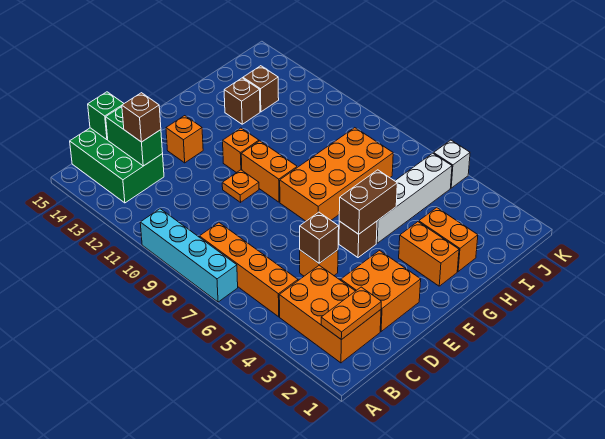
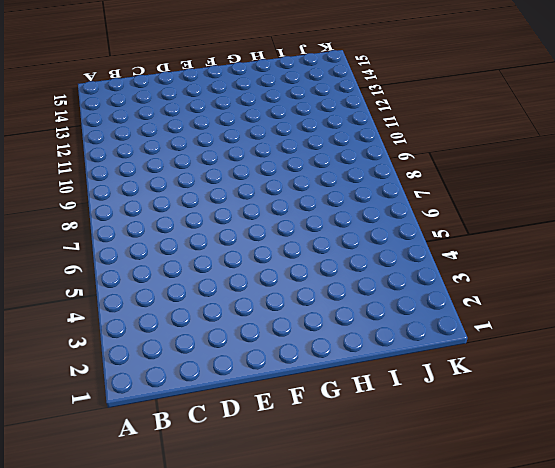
none -> cyan brick A7:A10 level 1
none -> orange brick B2:C4 level 1
none -> orange brick B5:B8 level 1

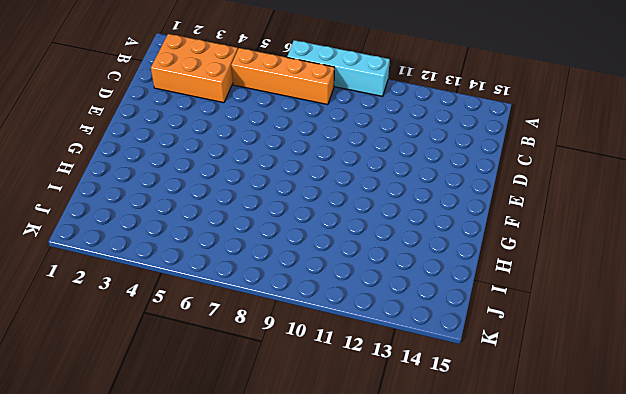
none -> green brick B13:C15 level 1
none -> orange brick D2:E3 level 1
none -> orange brick D5 level 1

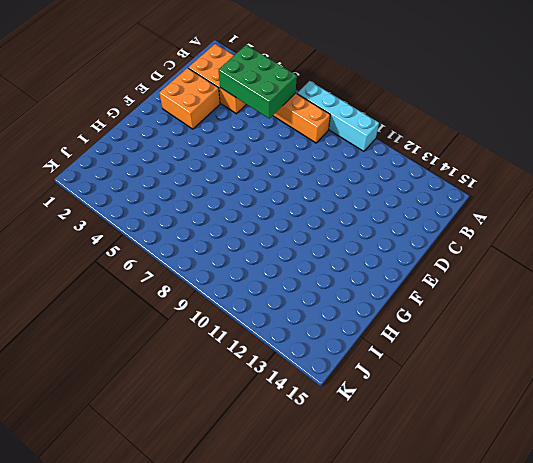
green brick B4:C6 level 2 -> green brick B13:C15 level 1
none -> orange brick D5 level 1
none -> orange plate E10 level 1
none -> orange brick E13 level 1

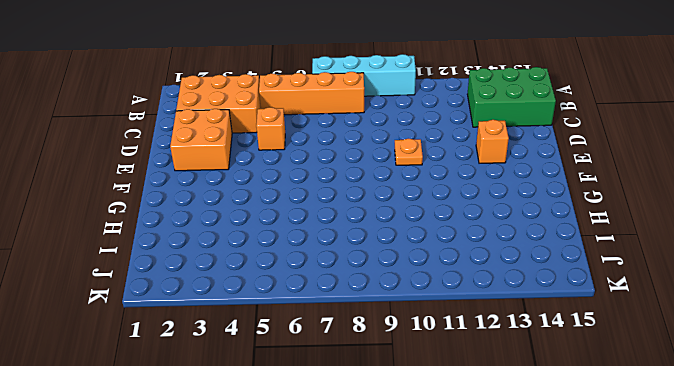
none -> brown brick F5 level 1
none -> orange brick F7:I8 level 1
none -> orange brick F9:F10 level 1

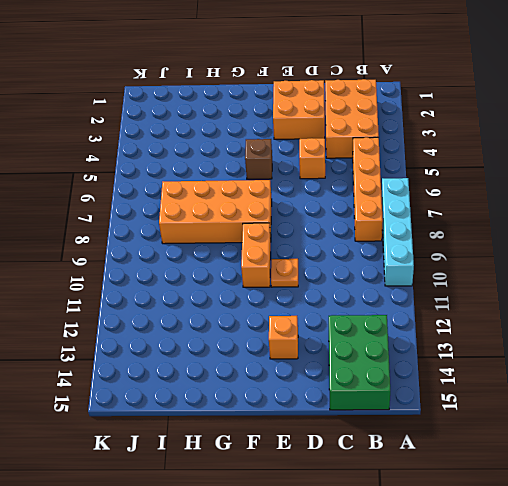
none -> orange brick F11 level 1
none -> orange brick G2:G3 level 1
none -> white brick G5:J5 level 1

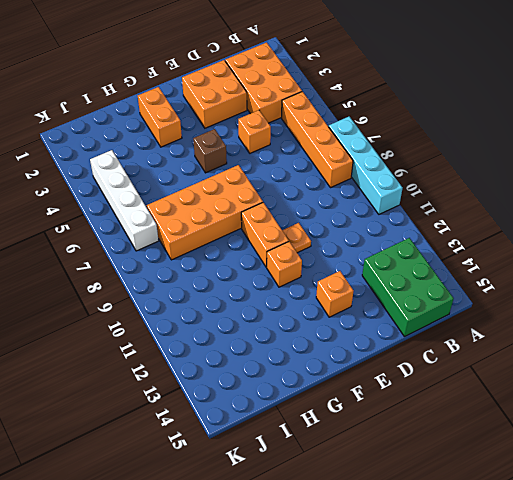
white brick J4:J7 level 1 -> white brick G5:J5 level 1
none -> orange brick H2:H3 level 1
none -> brown brick H13 level 1
none -> brown brick I13 level 1

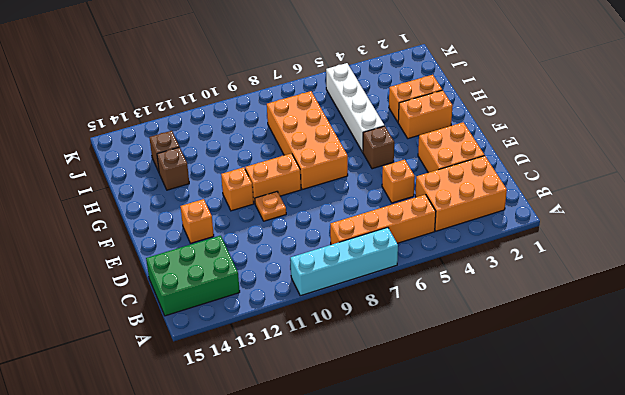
none -> white brick K5 level 1
none -> orange plate B2:C2 level 2
none -> green brick C13:C14 level 2

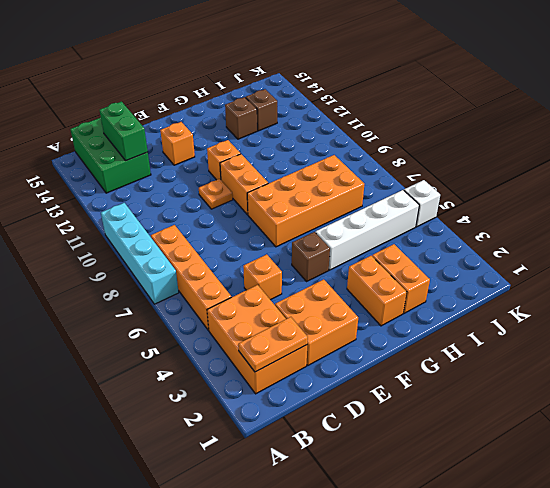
none -> green brick C15 level 2
none -> brown brick D5 level 2
none -> brown brick F5:G5 level 2

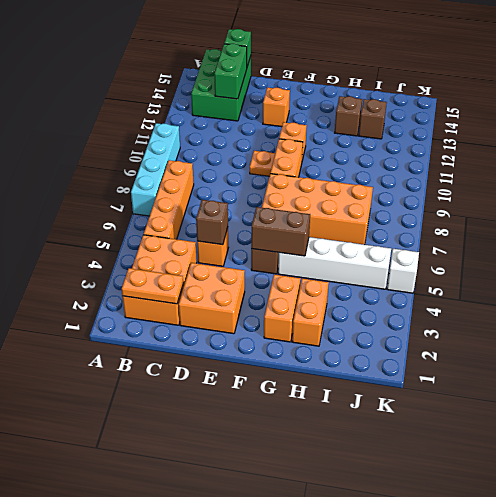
none -> brown brick C13 level 3

